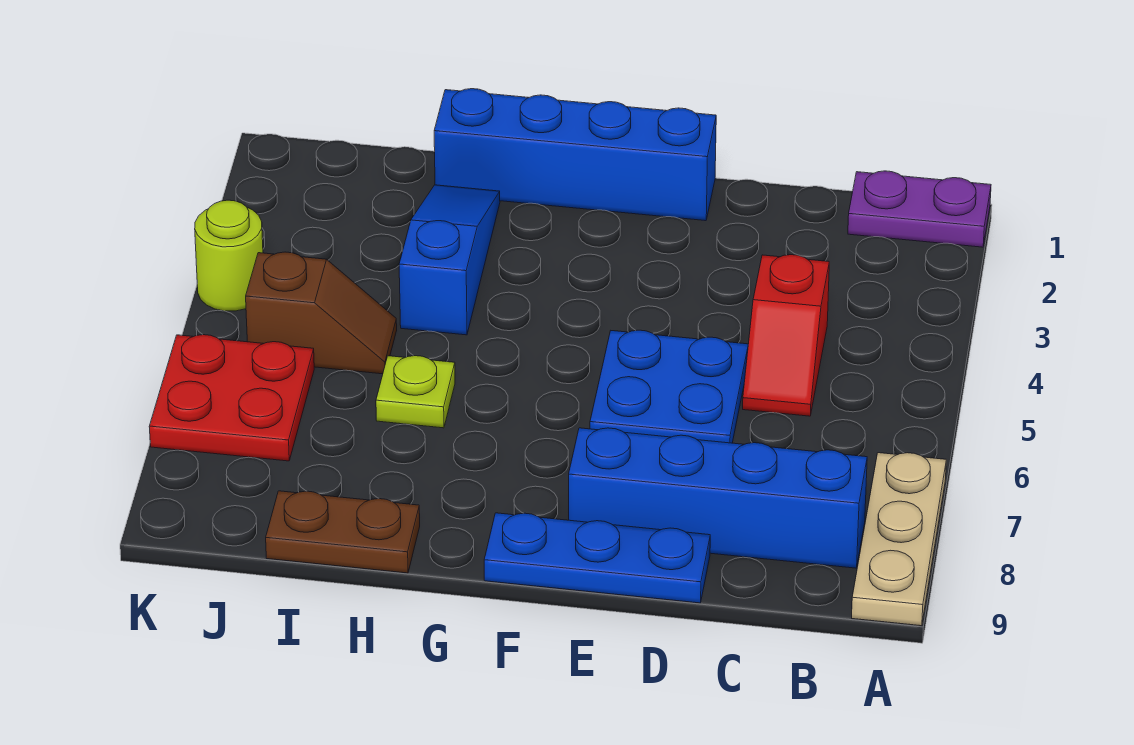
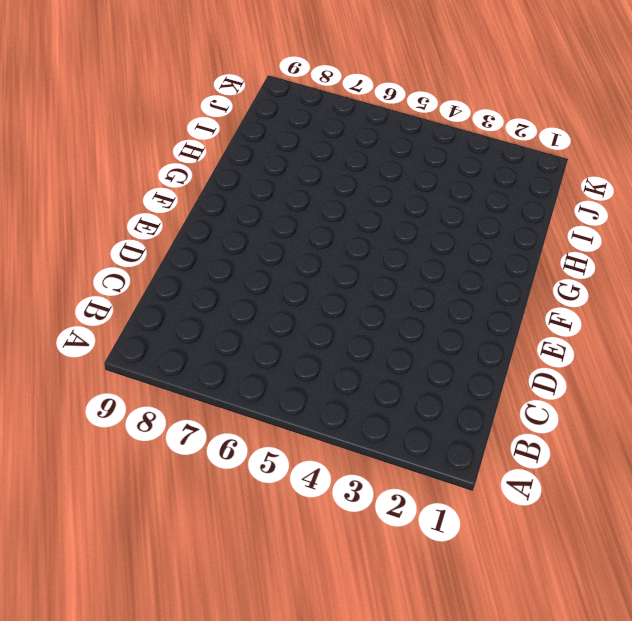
none -> purple plate A1:B1 level 1
none -> tan plate A7:A9 level 1
none -> blue brick B8:E8 level 1

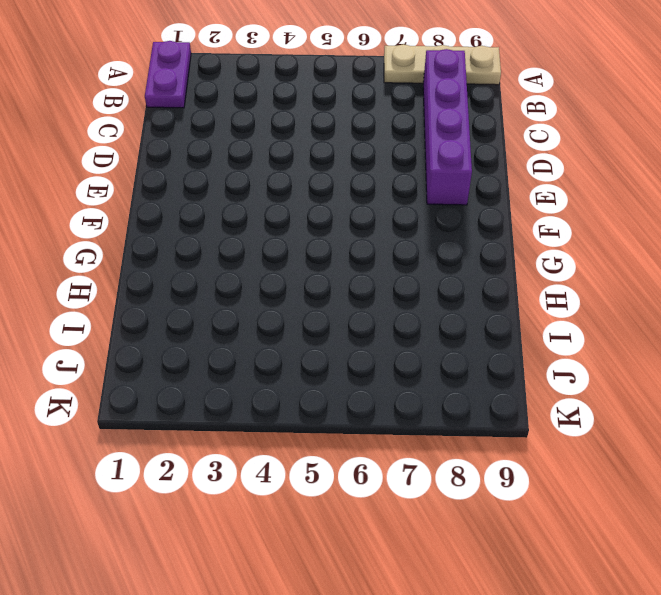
purple brick B8:E8 level 1 -> blue brick B8:E8 level 1
none -> red slope C4:C5 level 1 top 4
none -> blue plate D5:E6 level 1
none -> blue plate D9:F9 level 1

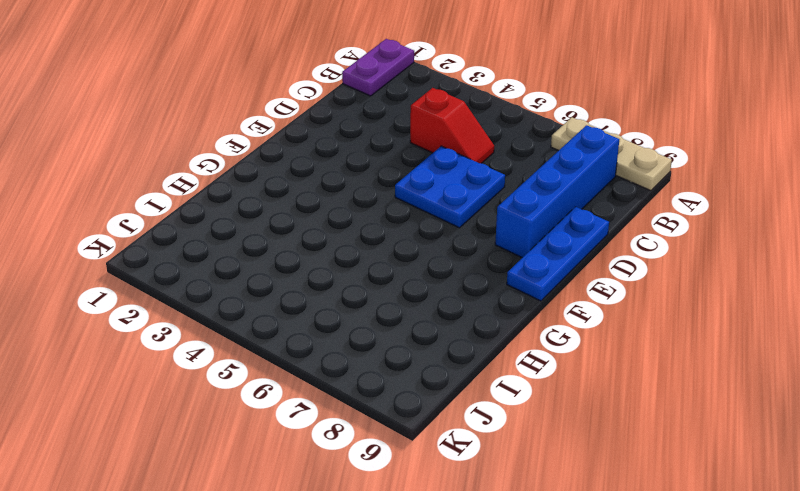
none -> blue brick E1:H1 level 1
none -> blue slope H2:H4 level 1 top 4
none -> lime plate H6 level 1

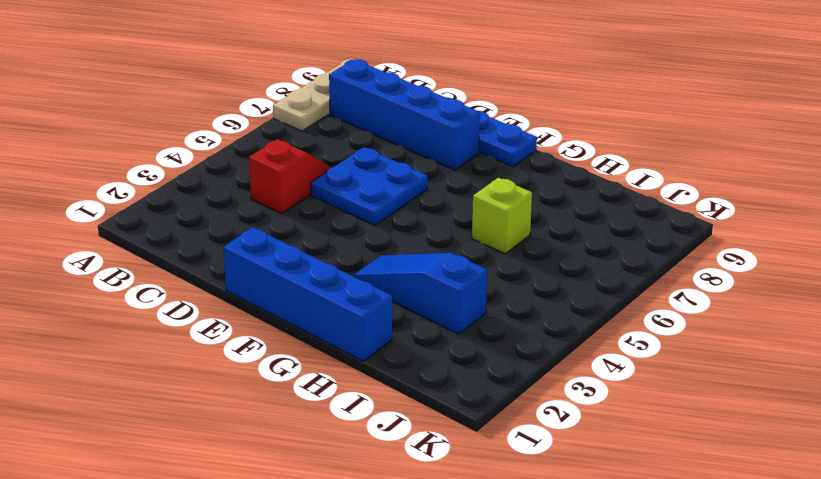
blue slope G3:I3 level 1 top I -> blue slope H2:H4 level 1 top 4
lime brick H6 level 1 -> lime plate H6 level 1
none -> purple plate A1:B1 level 1
none -> brown plate H9:I9 level 1
none -> brown slope I5:J5 level 1 top J

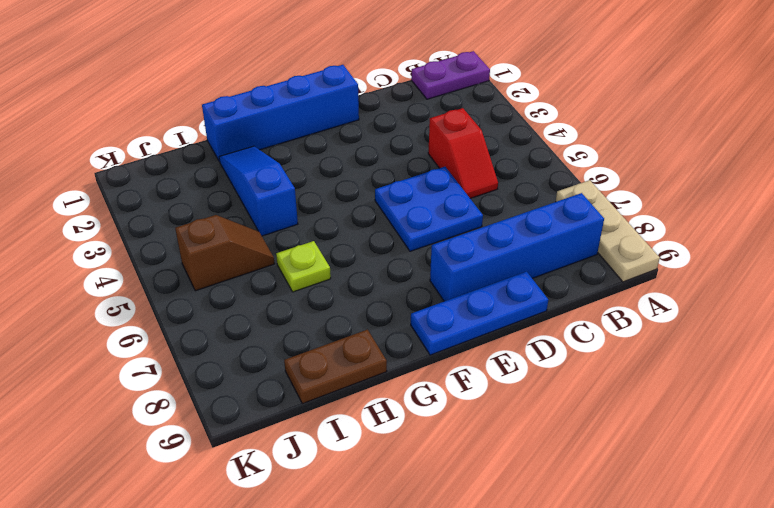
none -> red plate J6:K7 level 1
none -> lime round brick K4 level 1

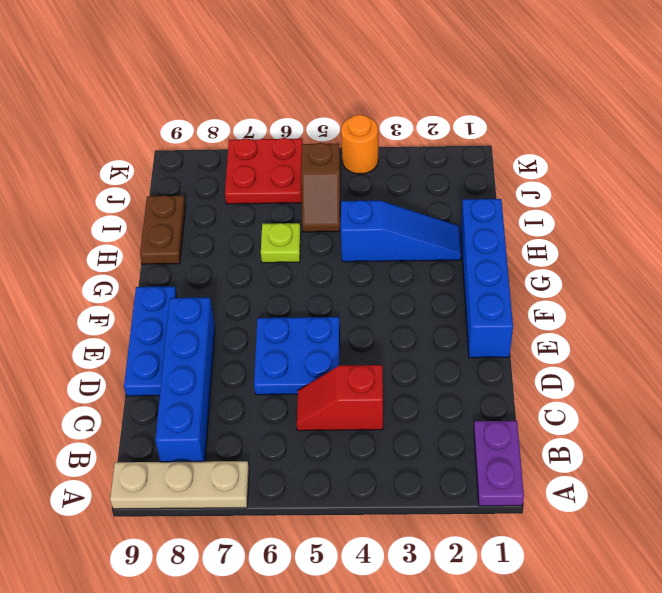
orange round brick K4 level 1 -> lime round brick K4 level 1

